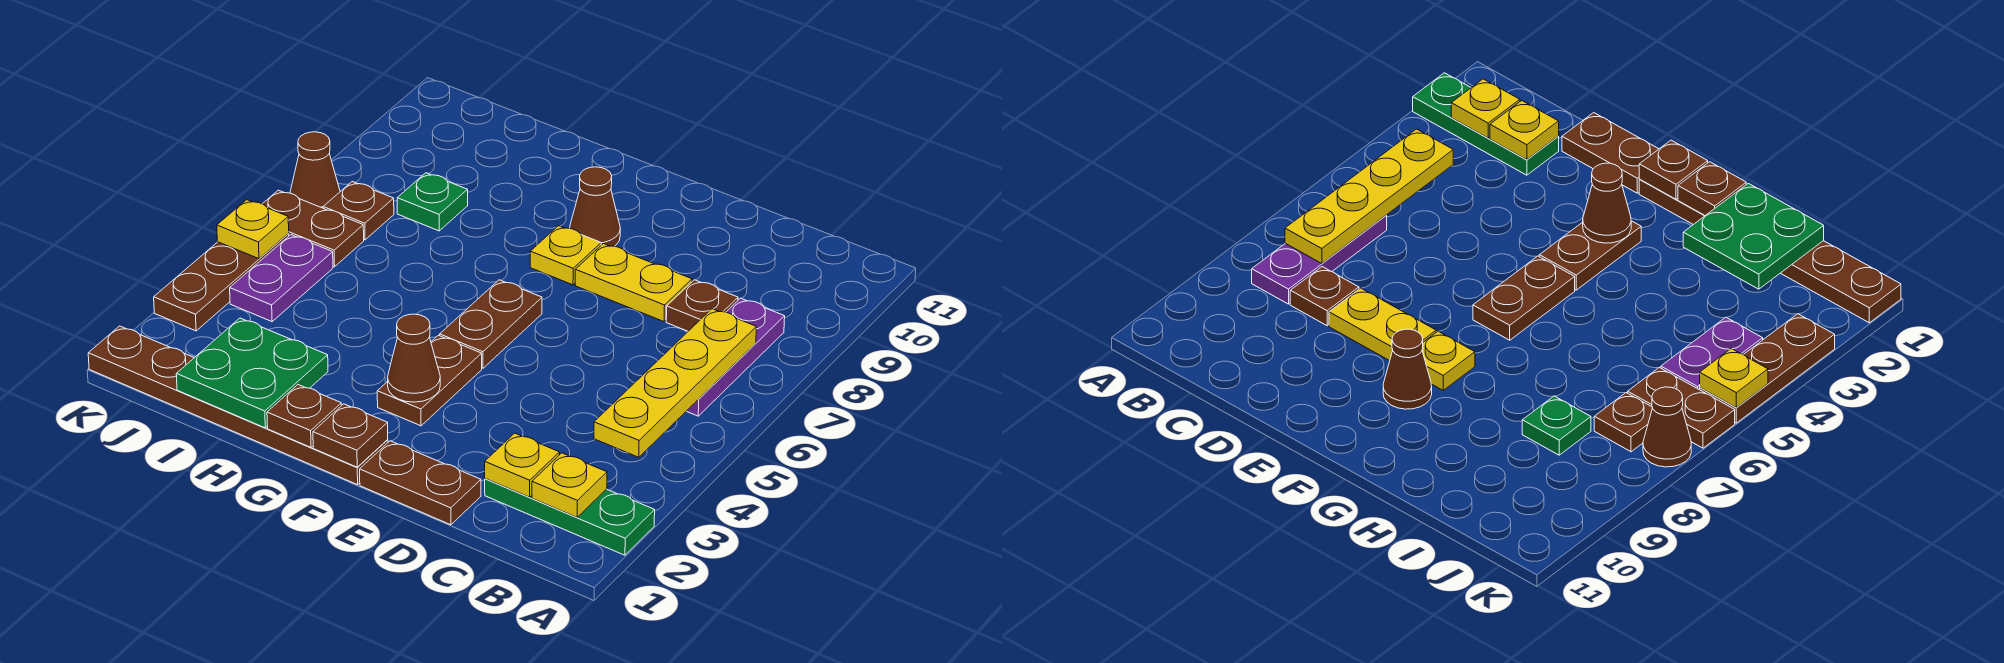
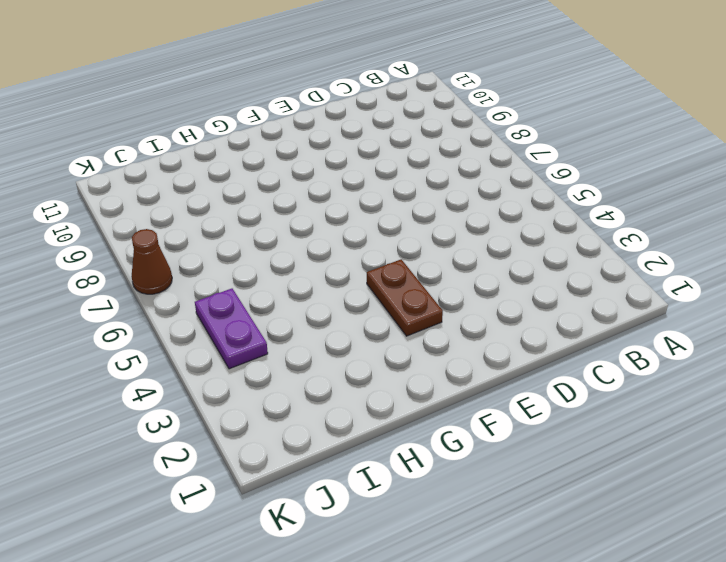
none -> green plate A2:C2 level 1
none -> purple plate B6:B8 level 1
none -> brown plate C8 level 1

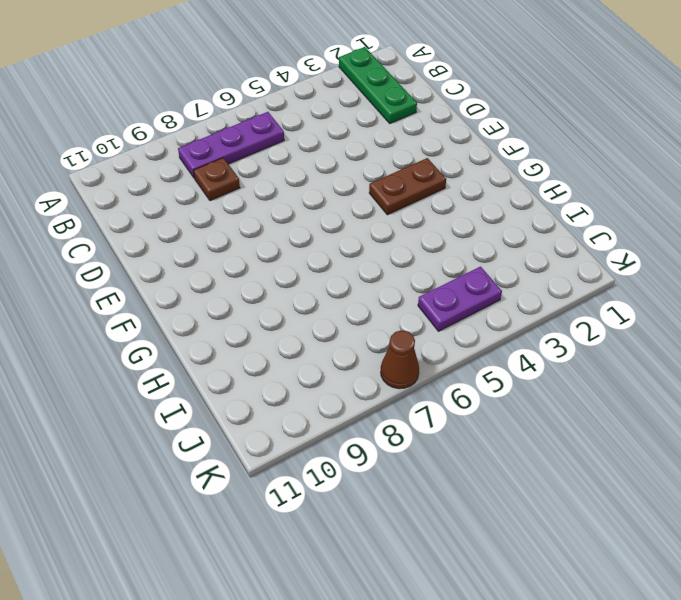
none -> brown plate D1:E1 level 1
none -> yellow plate D8:E8 level 1
none -> brown plate F1:K1 level 1

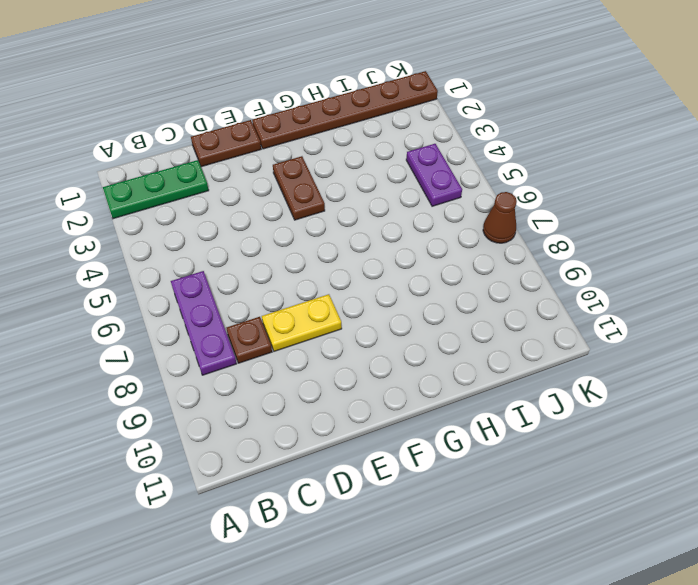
none -> brown plate F5:F6 level 1
none -> yellow plate F8 level 1
none -> brown cone F9 level 1

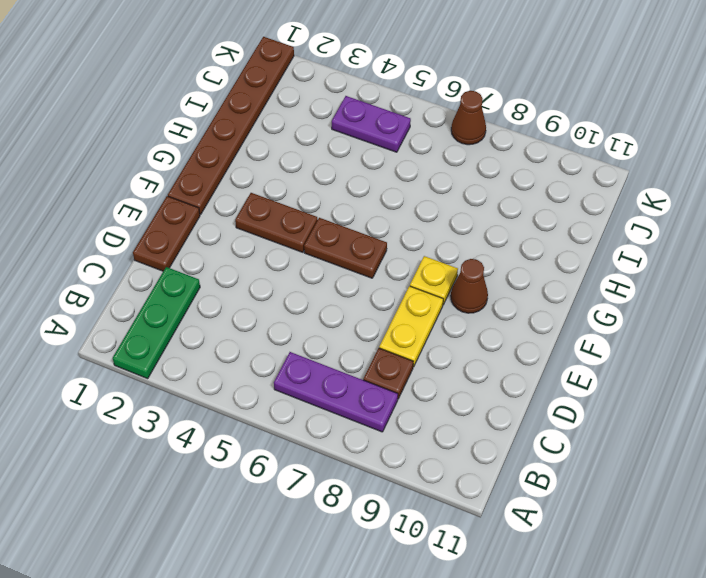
none -> green plate I8 level 1
none -> brown plate J6:K6 level 1
none -> brown plate J7 level 1

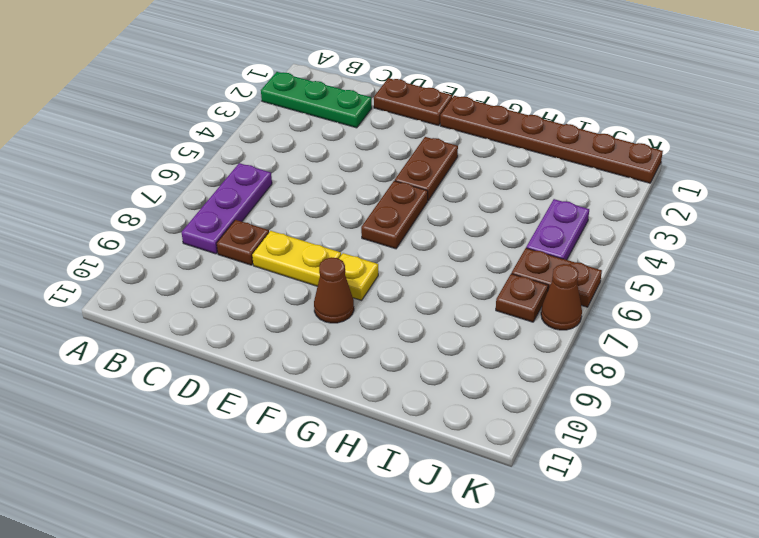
none -> green plate I8 level 1
none -> brown plate K3:K5 level 1
none -> yellow plate B2 level 2

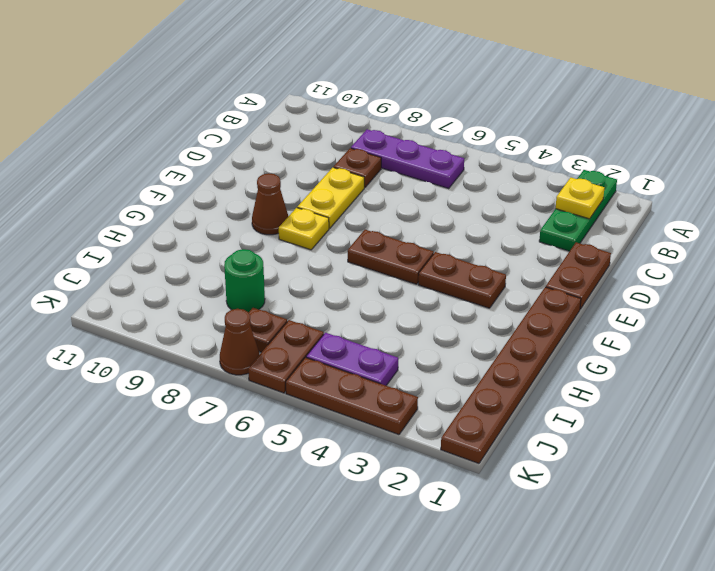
green round brick I8 level 1 -> green plate I8 level 1
none -> yellow plate B4:B7 level 2
none -> yellow plate C2 level 2
none -> brown plate F1 level 2

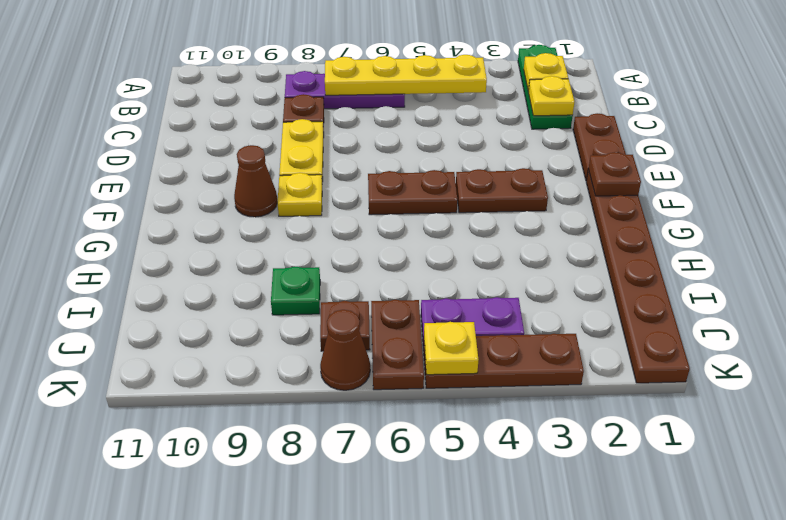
none -> brown cone F3 level 2
none -> brown plate G1 level 2
none -> green plate H1:I2 level 2

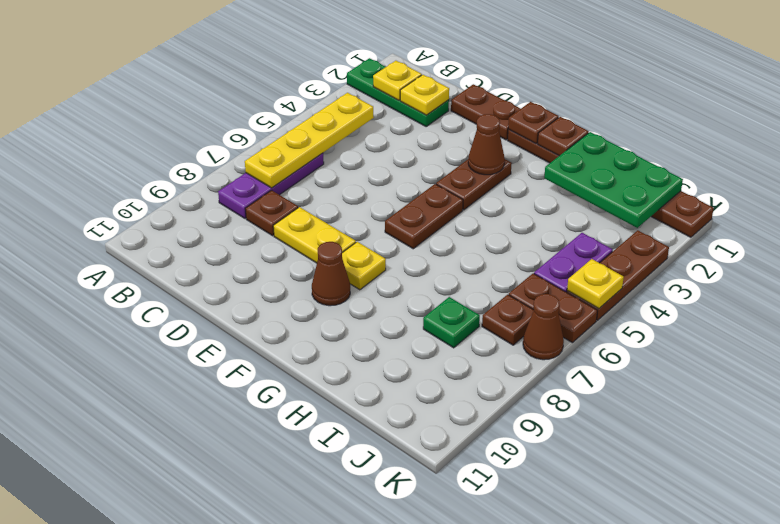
green plate H1:J2 level 2 -> green plate H1:I2 level 2

